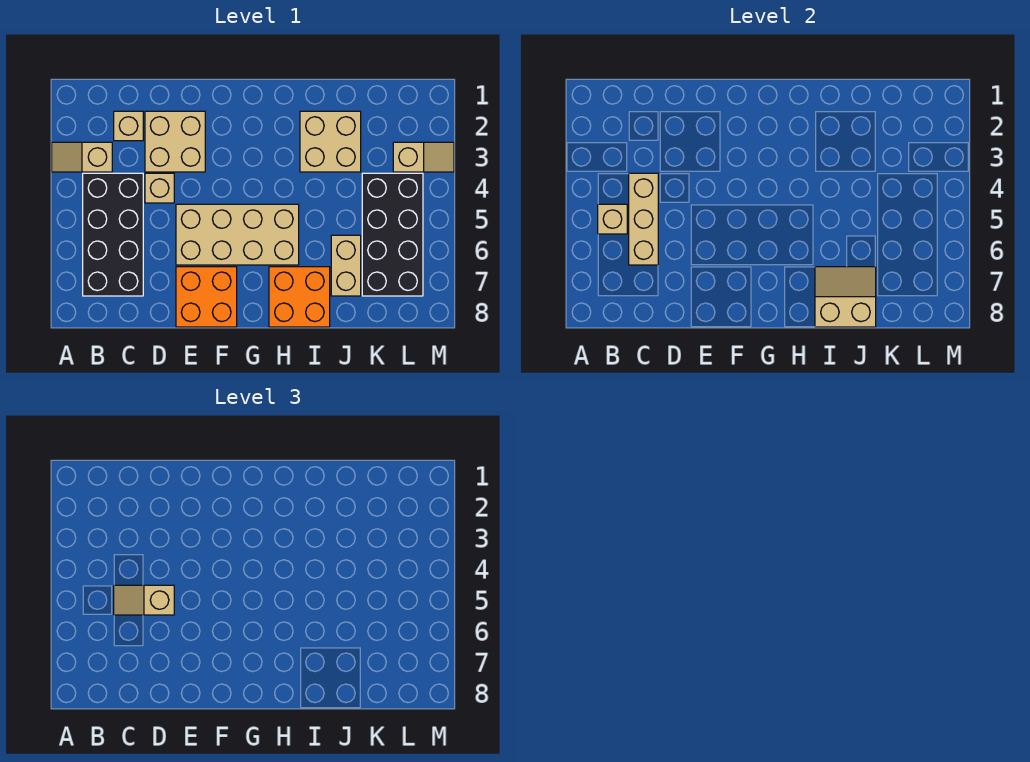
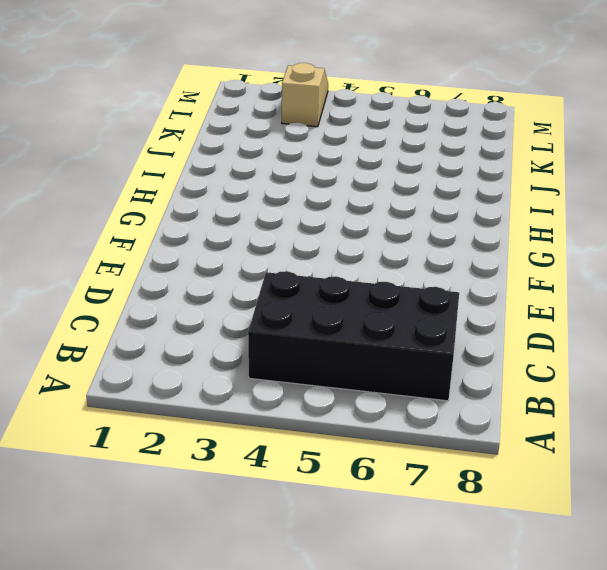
none -> tan slope A3:B3 level 1 top B
none -> tan brick C2 level 1
none -> tan brick D2:E3 level 1

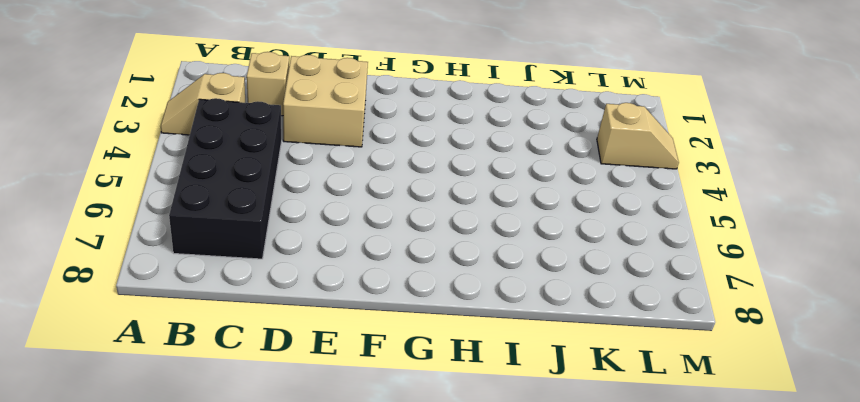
none -> tan brick D4 level 1
none -> tan brick E5:H6 level 1
none -> orange brick E7:F8 level 1

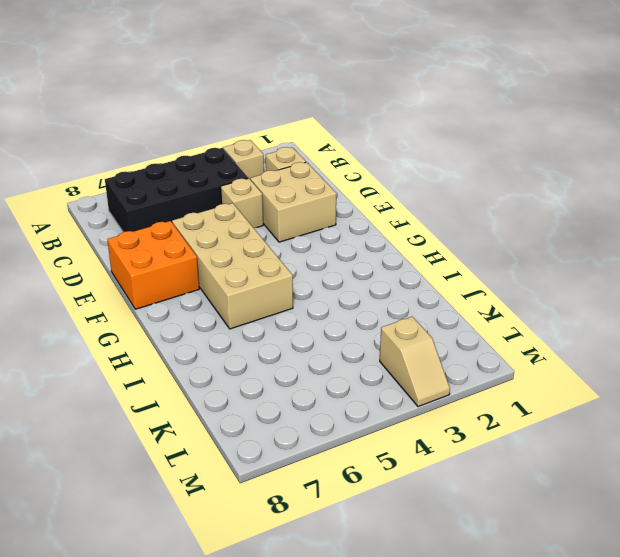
none -> orange brick H7:I8 level 1
none -> tan brick I2:J3 level 1
none -> tan brick J6:J7 level 1

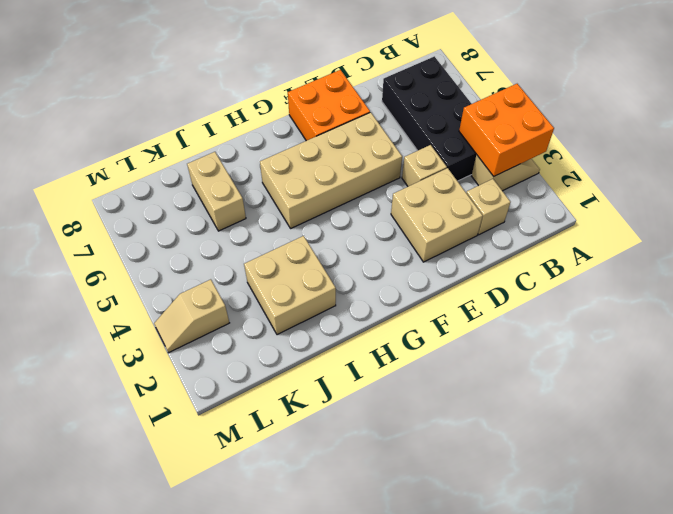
orange brick A3:B4 level 2 -> orange brick H7:I8 level 1
none -> black brick K4:L7 level 1
none -> tan brick B5 level 2
none -> tan brick C4:C6 level 2

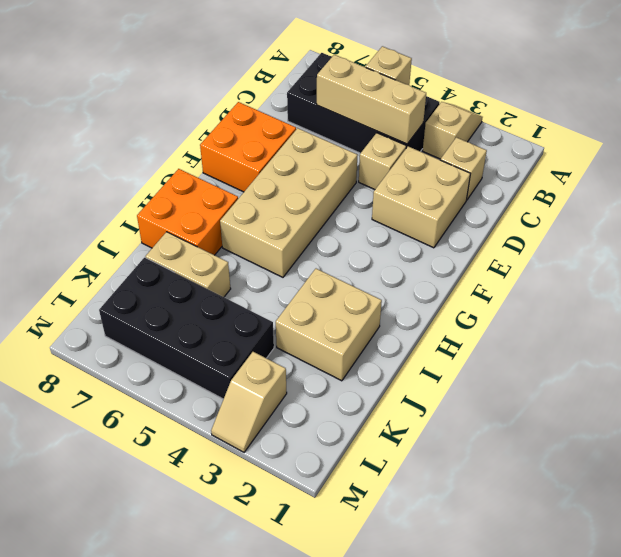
none -> tan slope I7:J8 level 2 top 8
none -> tan slope C5:D5 level 3 top D

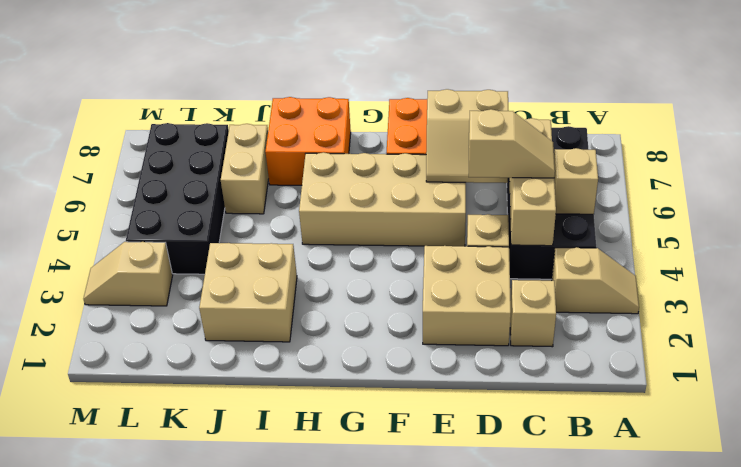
tan slope D6:E7 level 2 top 7 -> tan slope I7:J8 level 2 top 8

